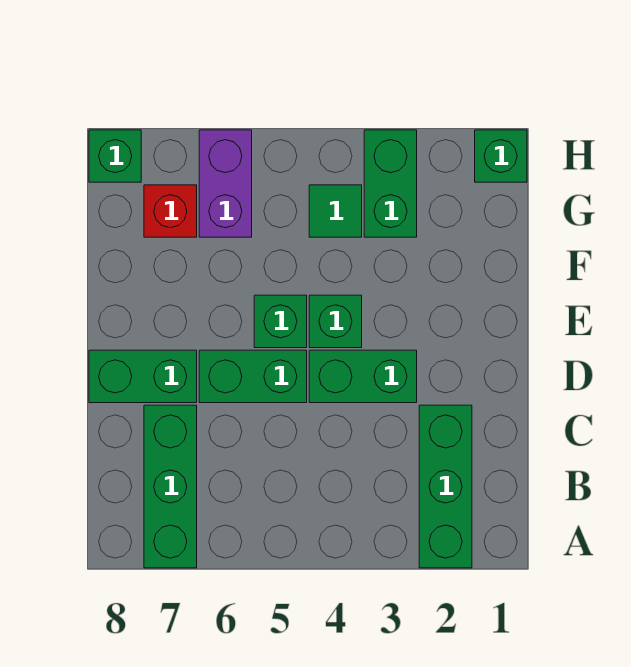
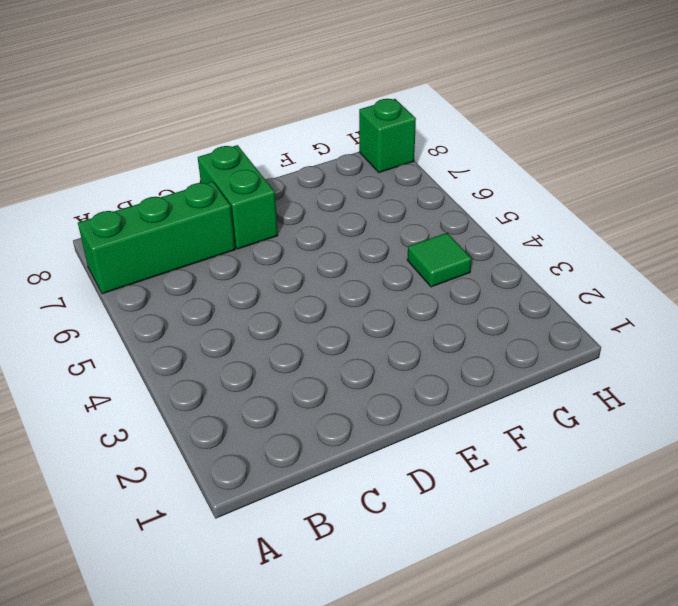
none -> green brick A2:C2 level 1
none -> green brick D3:D4 level 1
none -> green brick D5:D6 level 1

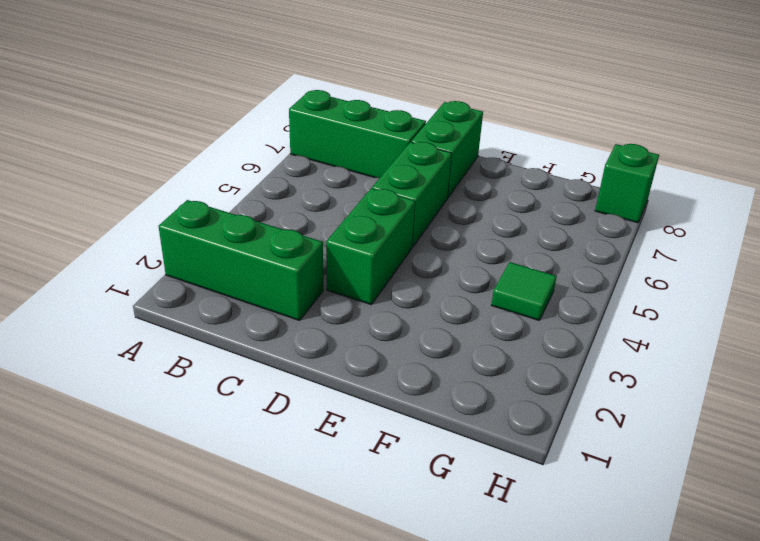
none -> green brick E4 level 1
none -> green brick E5 level 1
none -> green brick G3:H3 level 1

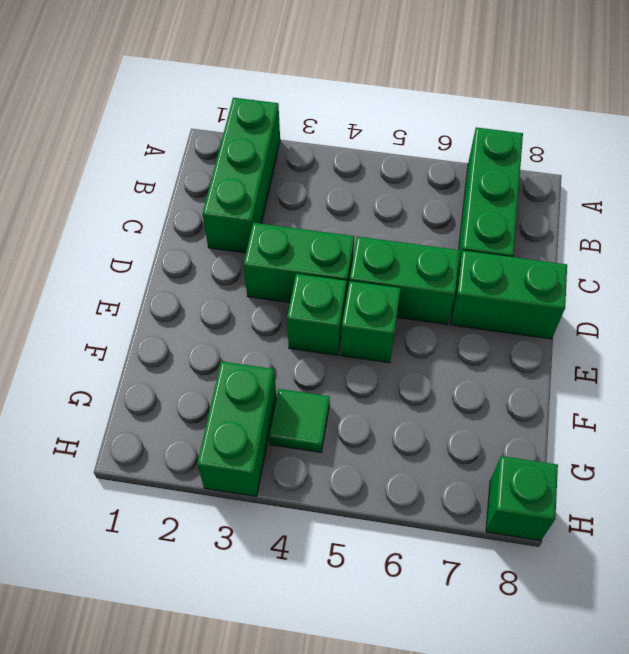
none -> purple brick G6:H6 level 1
none -> red brick G7 level 1
none -> green brick H1 level 1

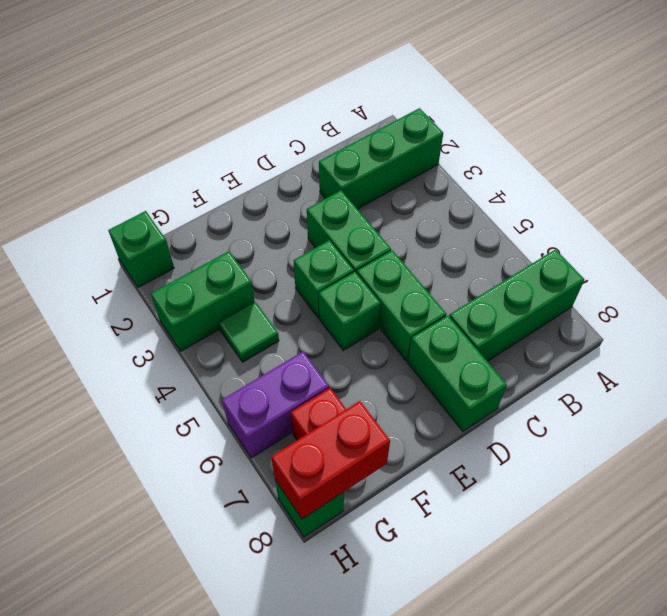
red brick G8:H8 level 2 -> none

